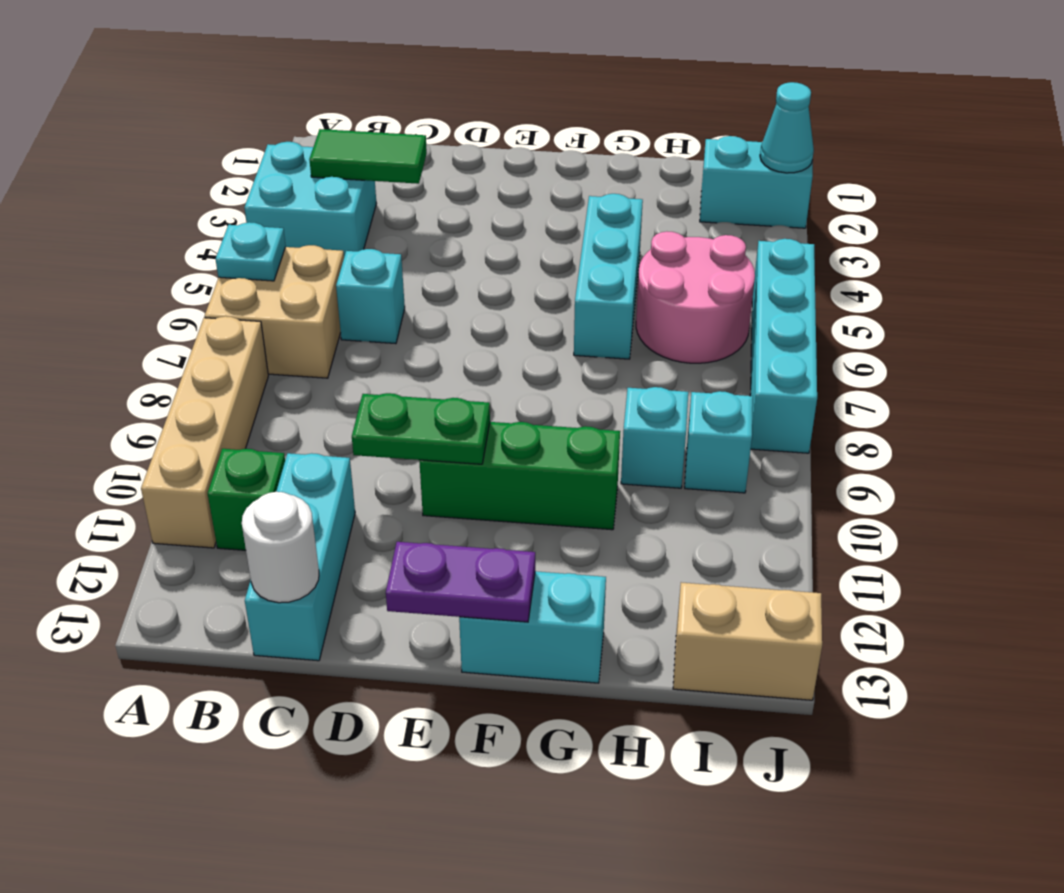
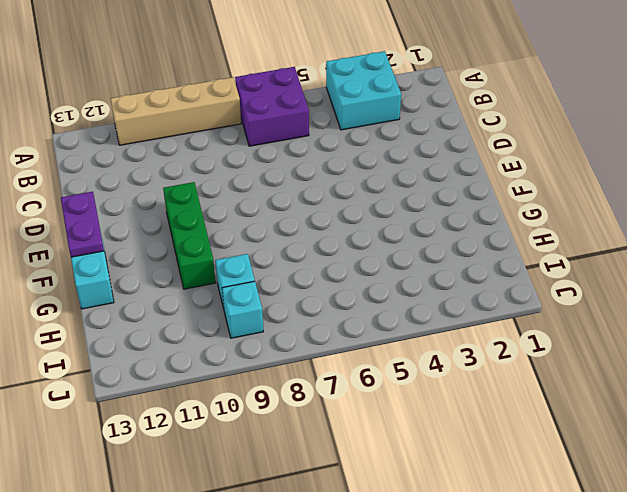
purple brick A6:B7 level 1 -> tan brick A6:B7 level 1
none -> green brick B11 level 1
none -> cyan brick C6 level 1
none -> cyan brick C11:C13 level 1

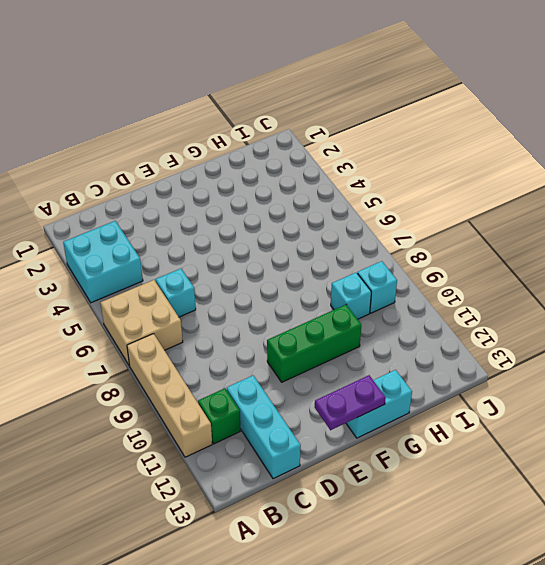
none -> cyan brick G4:G6 level 1
none -> pink round brick H5:I6 level 1
none -> cyan brick I2:J2 level 1

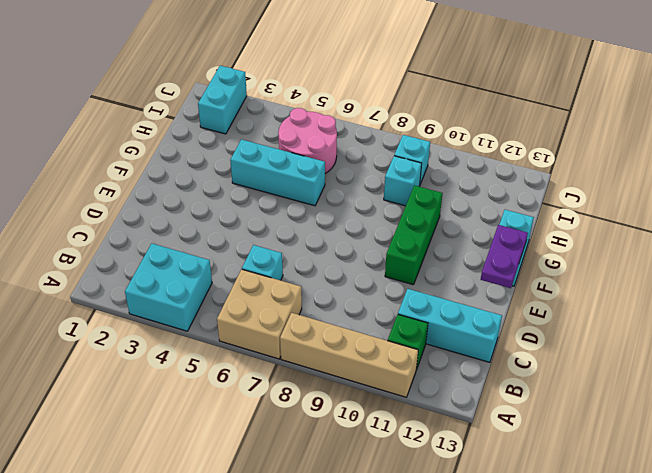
none -> tan brick I13:J13 level 1
none -> cyan brick J5:J8 level 1
none -> cyan plate A6 level 2

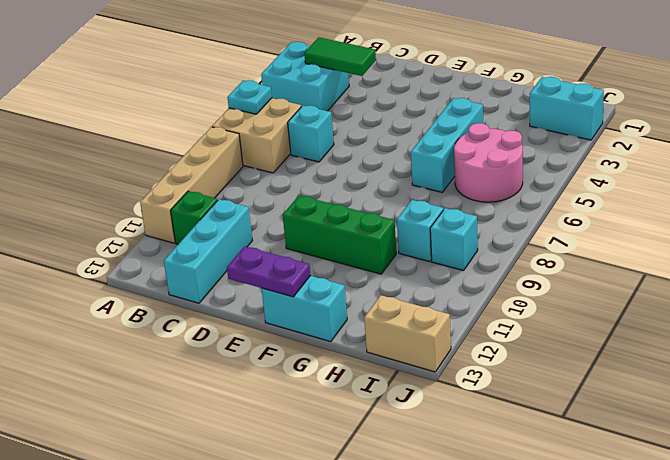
none -> cyan brick J5:J8 level 1
none -> white round brick C13 level 2
none -> green plate D10:E10 level 2

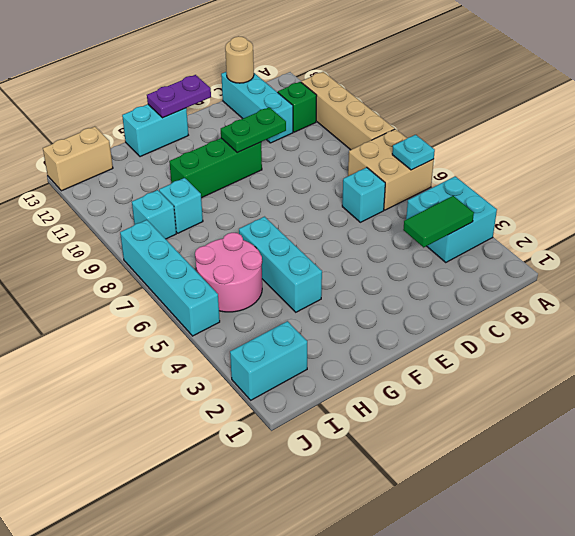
tan round brick C13 level 2 -> white round brick C13 level 2
none -> cyan cone J2 level 2

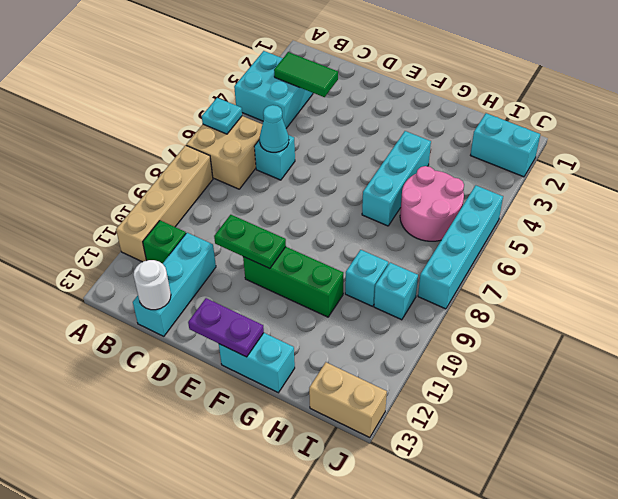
cyan cone C6 level 2 -> cyan cone J2 level 2

